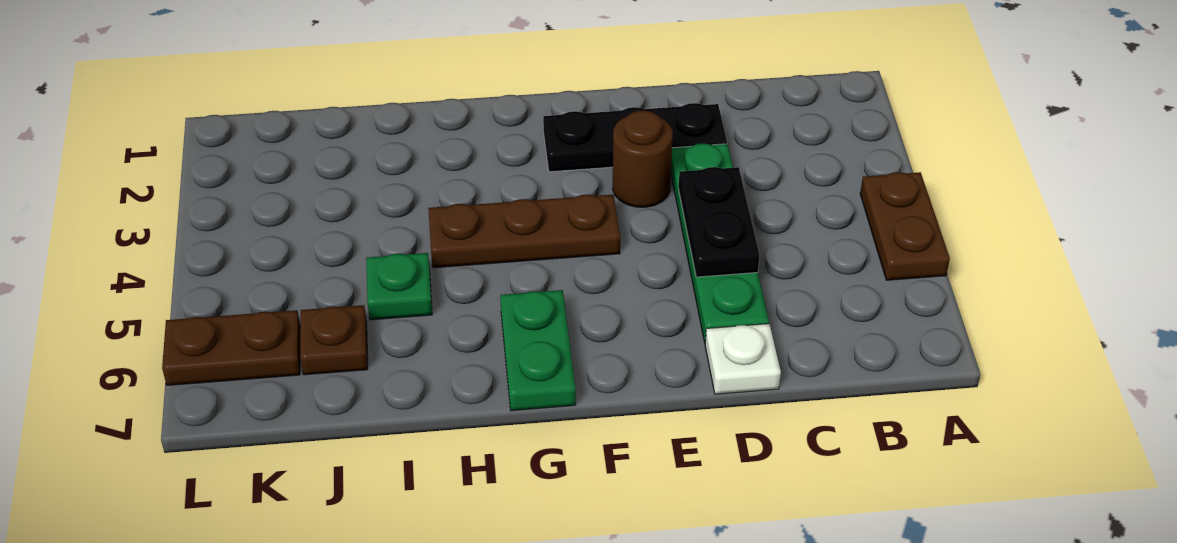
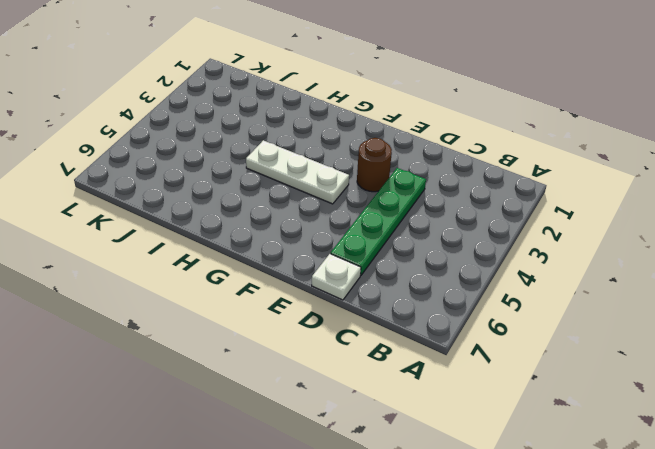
white plate F4:H4 level 1 -> brown plate F4:H4 level 1
none -> brown plate A4:A5 level 1
none -> black plate D2:F2 level 1

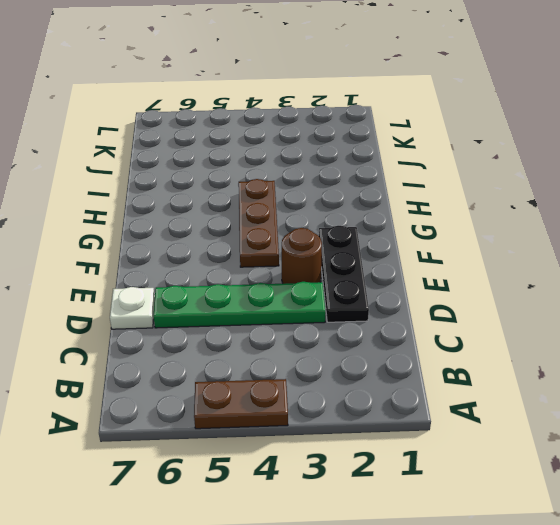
none -> green plate G6:G7 level 1
none -> green plate I5 level 1

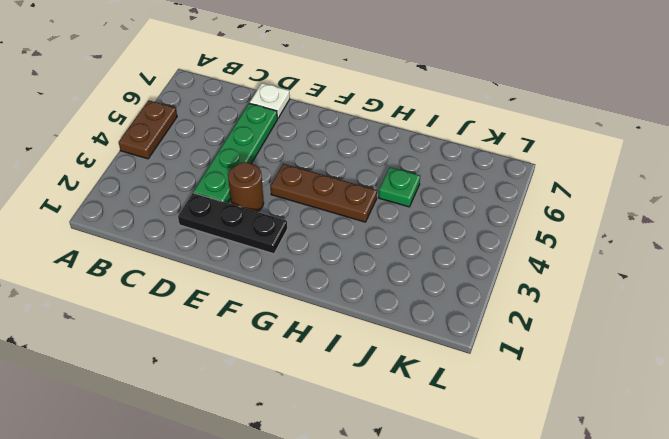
none -> green plate G6:G7 level 1
none -> brown plate J6 level 1

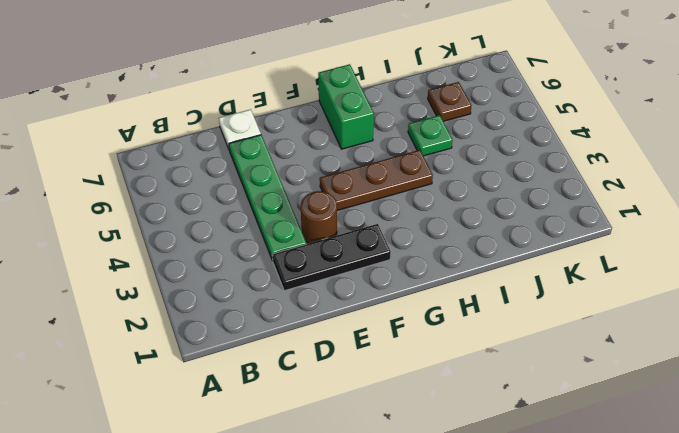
green brick G6:G7 level 1 -> green plate G6:G7 level 1
none -> brown plate A4:A5 level 1
none -> brown plate K6:L6 level 1

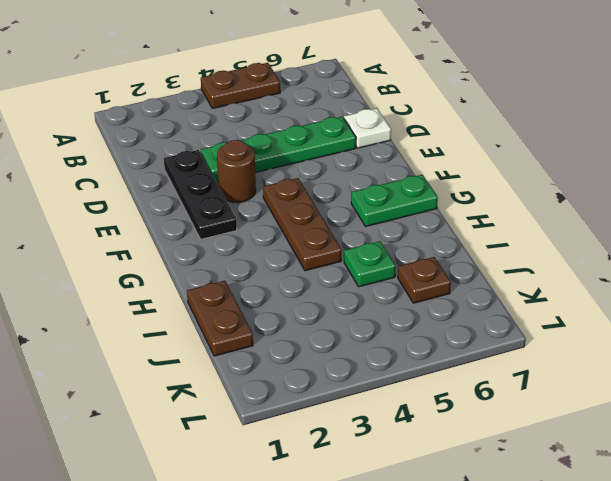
brown plate I1:J1 level 1 -> brown plate K6:L6 level 1
none -> black plate D4:D5 level 2

